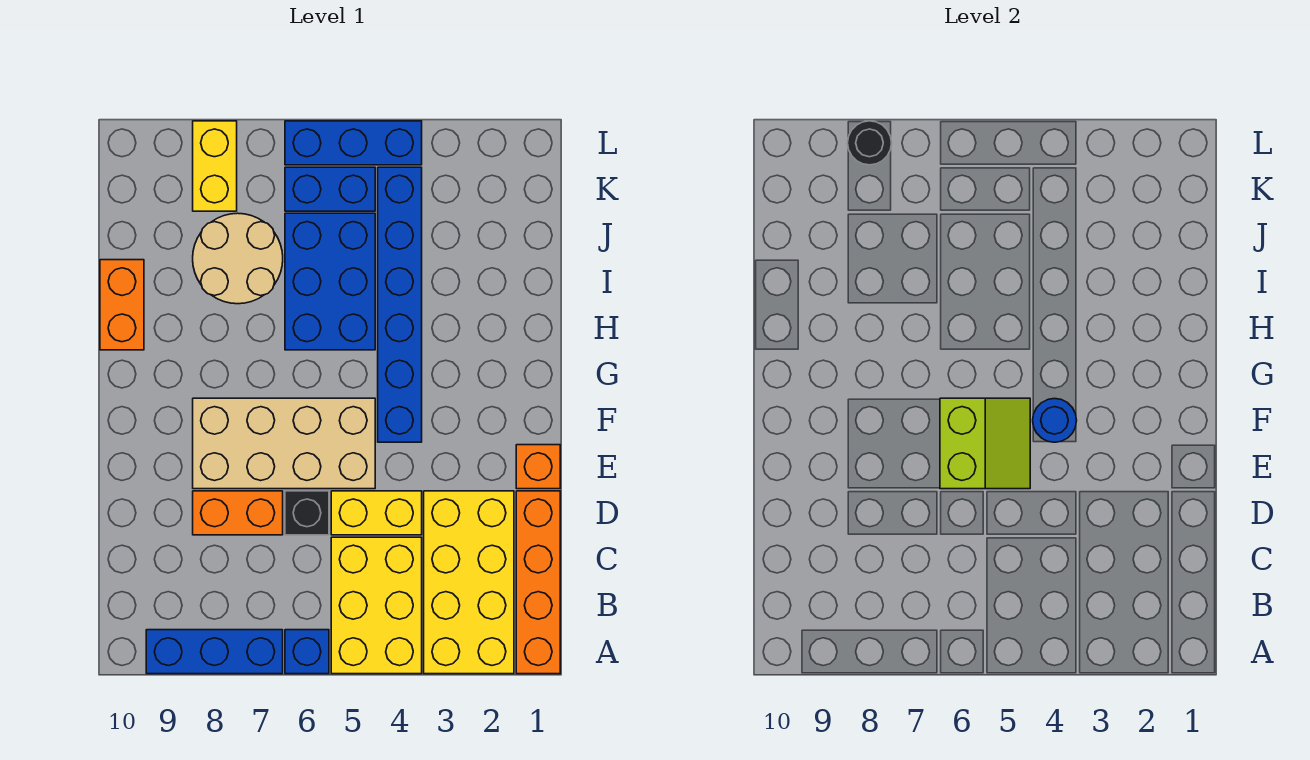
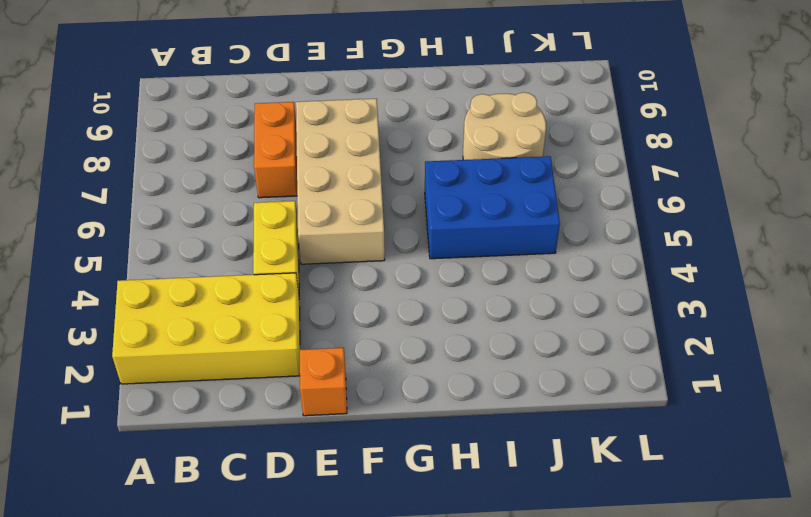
none -> orange brick A1:D1 level 1
none -> yellow brick A4:C5 level 1
none -> blue brick A6 level 1

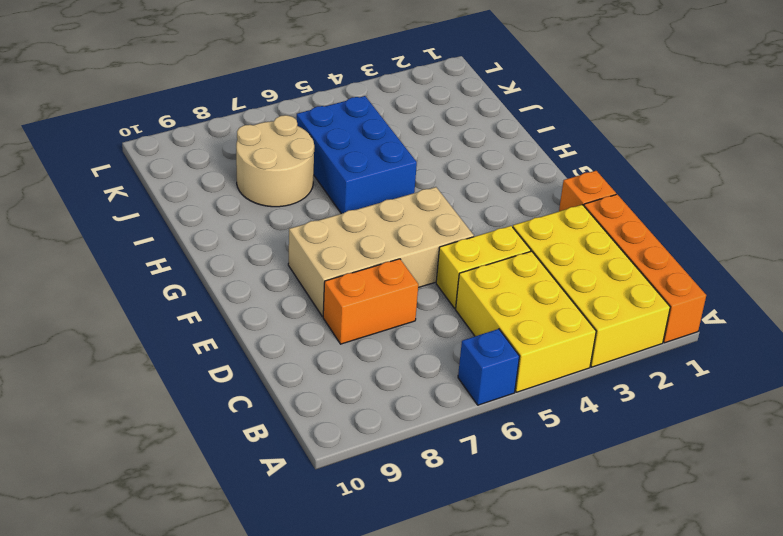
none -> blue brick A7:A9 level 1
none -> black brick D6 level 1
none -> blue brick F4:K4 level 1

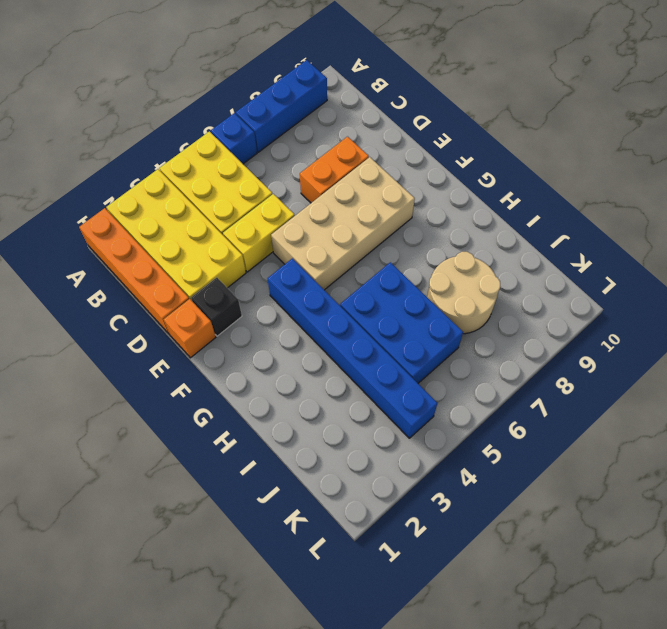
black brick E2 level 1 -> black brick D6 level 1
none -> orange brick H10:I10 level 1
none -> blue brick K5:K6 level 1
none -> yellow brick K8:L8 level 1

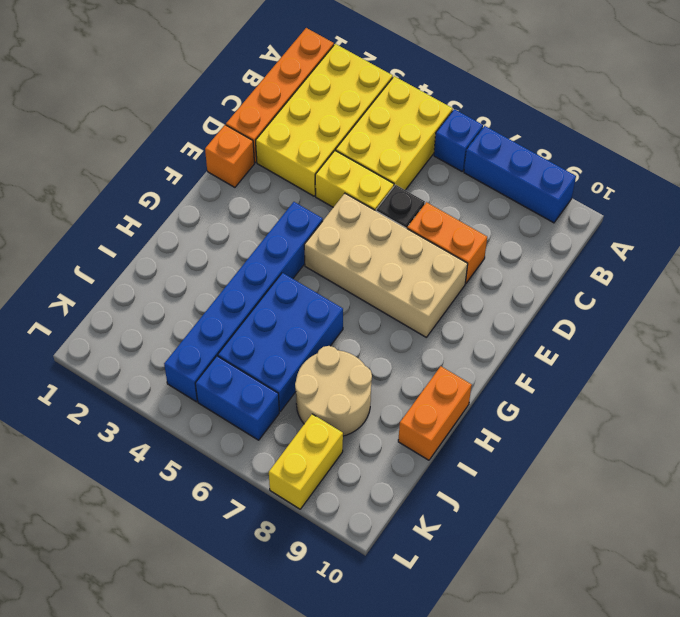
none -> blue brick L4:L6 level 1
none -> lime slope E5:F6 level 2 top 6
none -> blue round brick F4 level 2

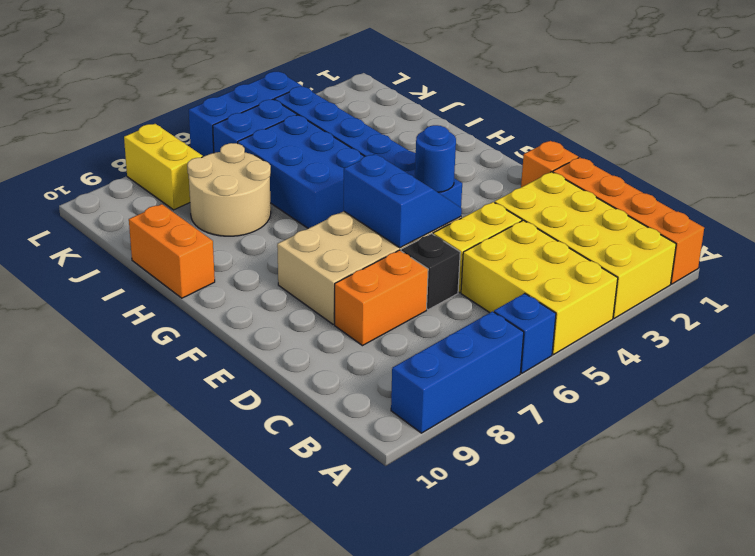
blue slope E5:F6 level 2 top 6 -> lime slope E5:F6 level 2 top 6
none -> black round brick L8 level 2

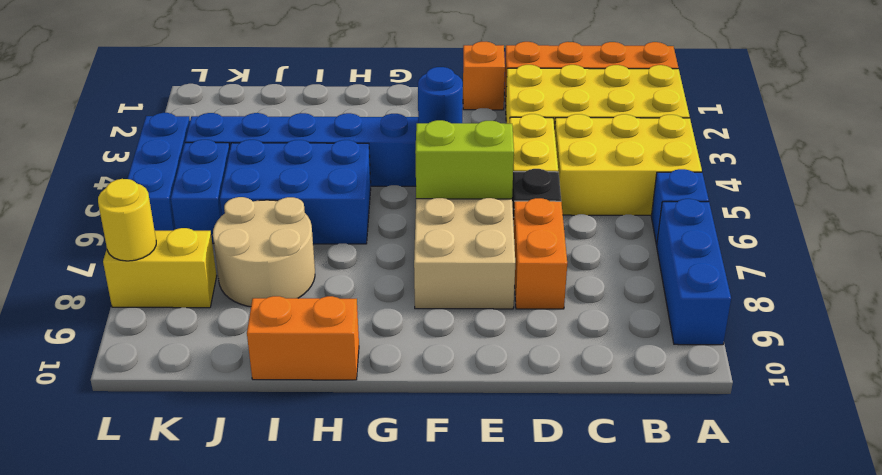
yellow round brick L8 level 2 -> black round brick L8 level 2

